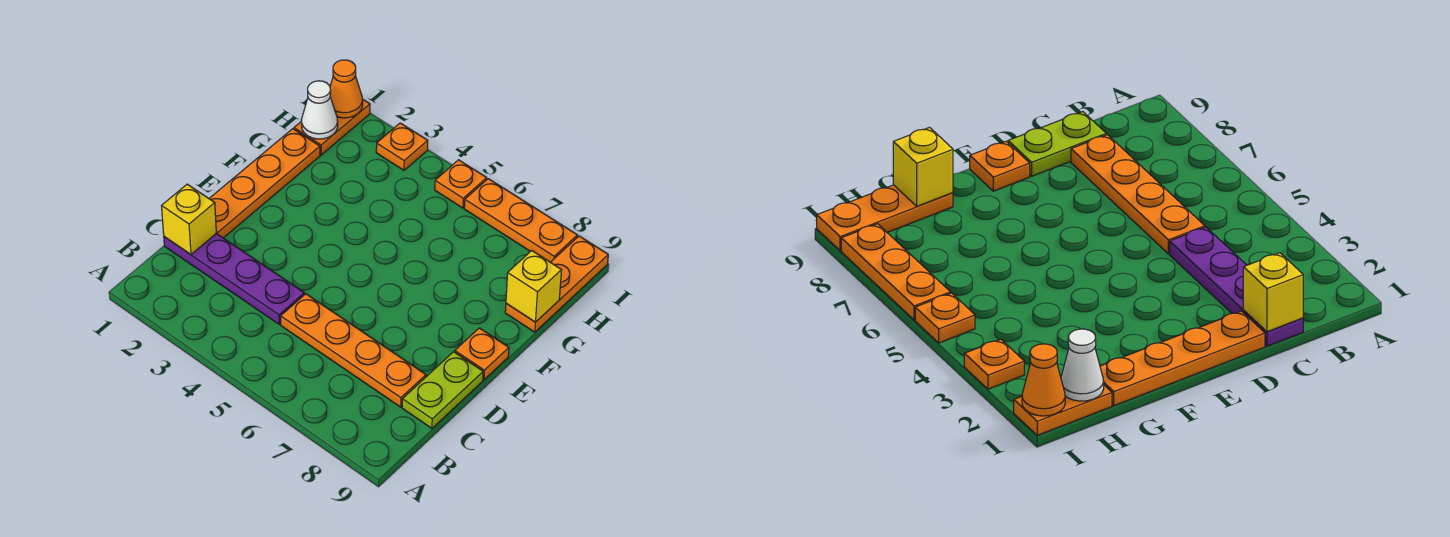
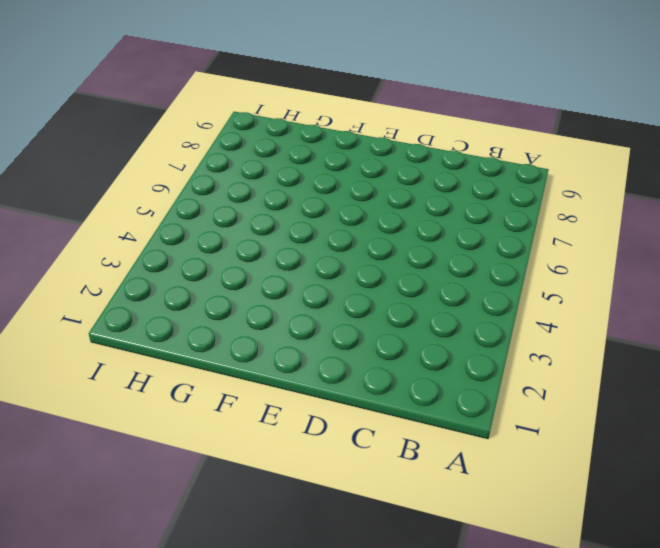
none -> purple plate C1:C4 level 1
none -> orange plate C5:C8 level 1
none -> lime plate C9:D9 level 1

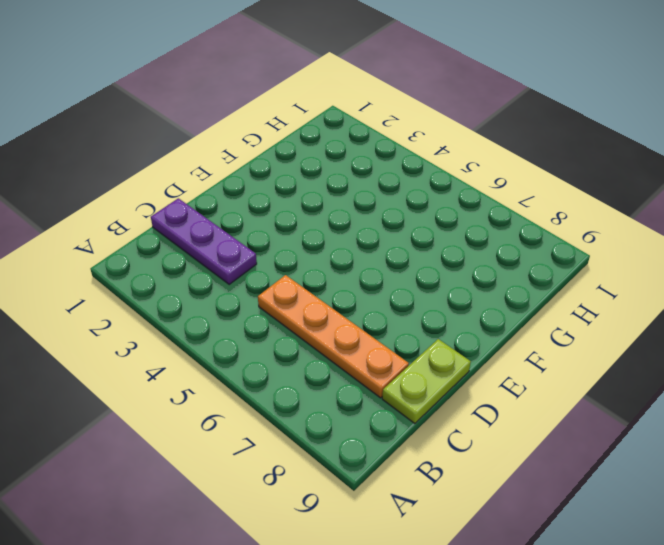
purple plate C1:C3 level 1 -> purple plate C1:C4 level 1
none -> orange plate D1:G1 level 1
none -> orange plate E9 level 1
none -> orange plate G9:I9 level 1

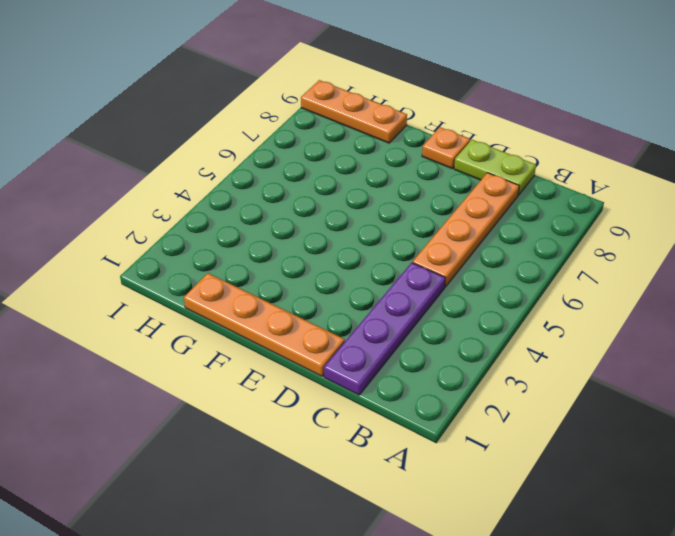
none -> orange plate H1:I1 level 1
none -> orange plate I3 level 1
none -> orange plate I5 level 1

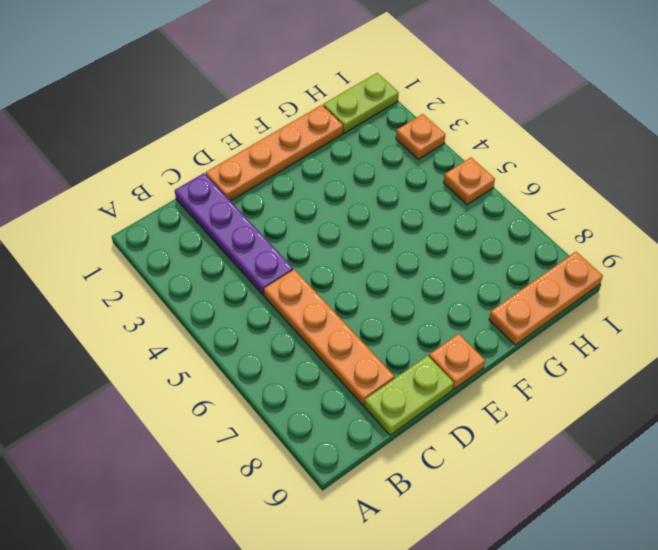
lime plate H1:I1 level 1 -> orange plate H1:I1 level 1
none -> orange plate I6:I8 level 1
none -> yellow brick C1 level 2
none -> yellow brick G9 level 2

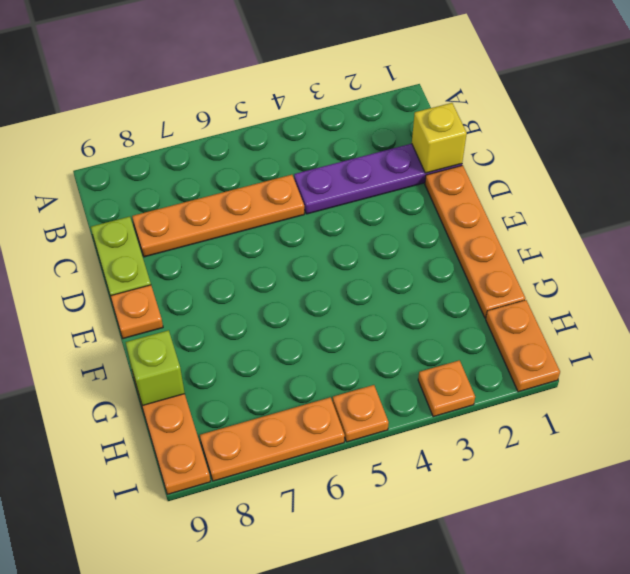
lime brick G9 level 2 -> yellow brick G9 level 2
none -> white cone H1 level 2
none -> orange cone I1 level 2

